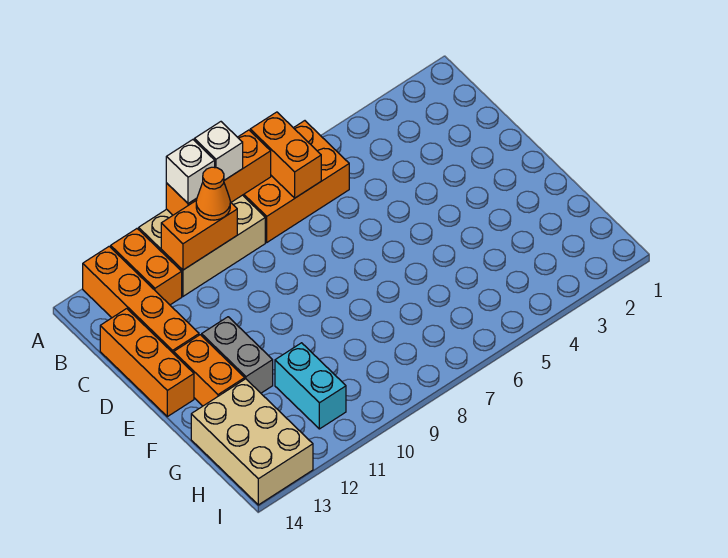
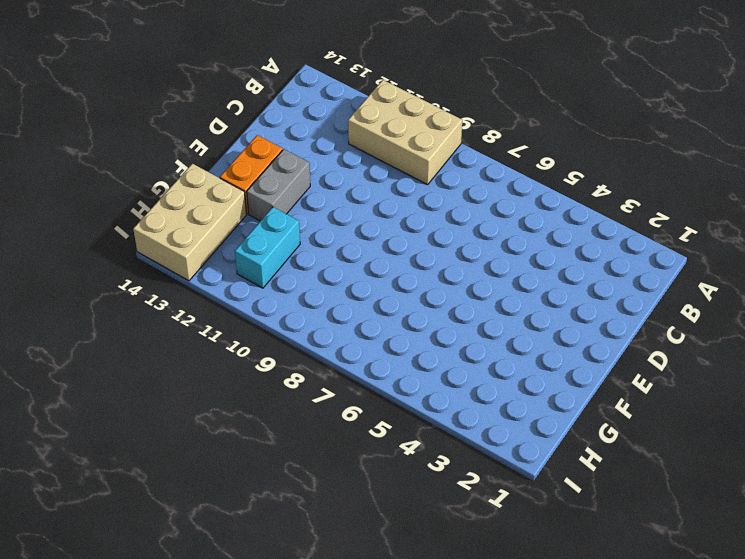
none -> orange brick A6:B8 level 1
none -> orange brick A12:B12 level 1
none -> orange brick A13:D13 level 1

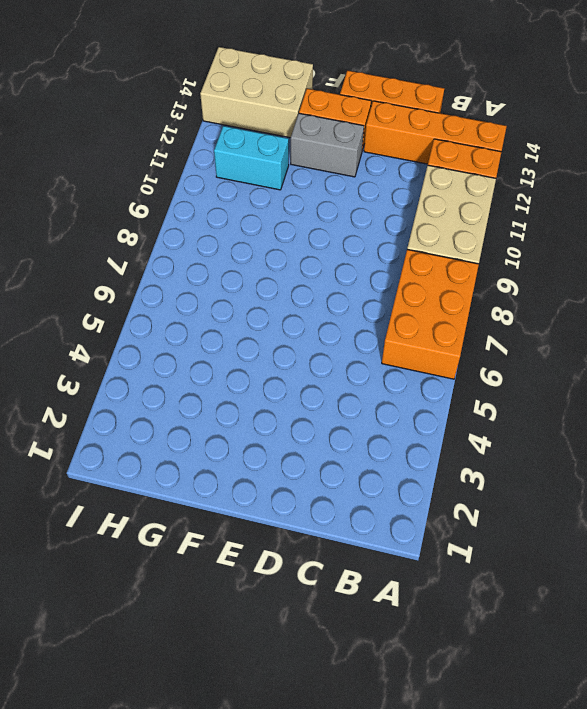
none -> orange brick A7:B7 level 2
none -> orange brick A8:A10 level 2
none -> orange brick B10:B11 level 2

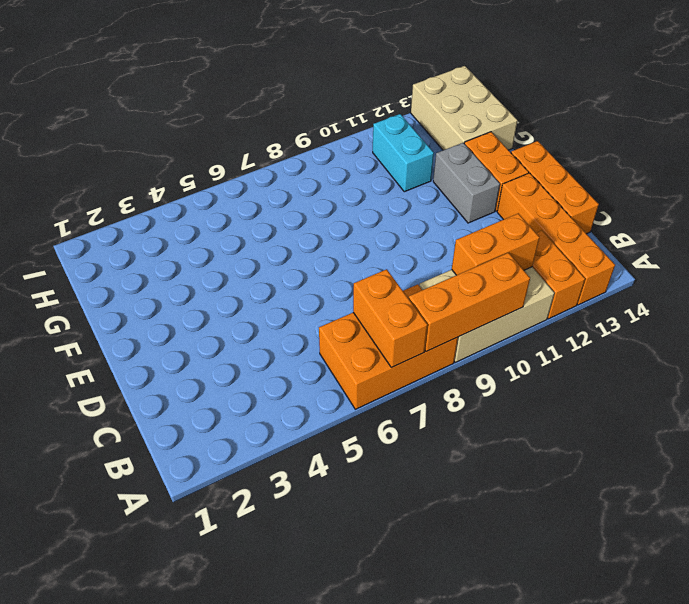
none -> white brick A9 level 3
none -> white brick A10 level 3
none -> orange cone B10 level 3

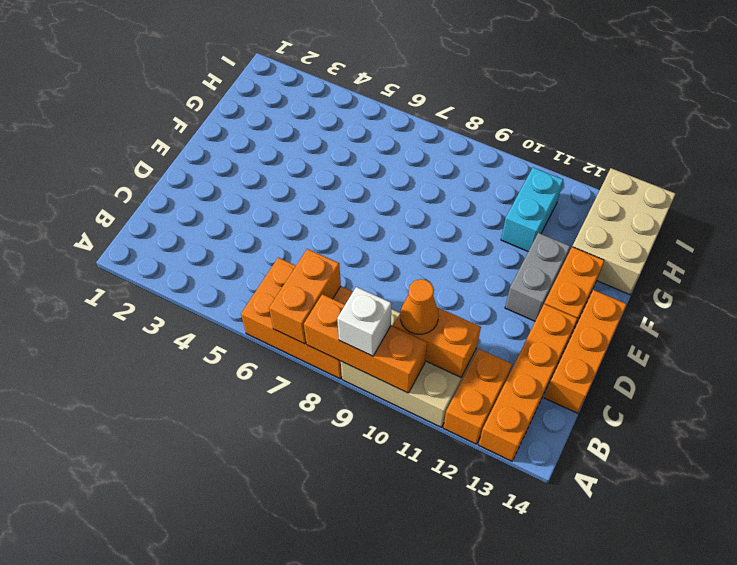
none -> white brick A10 level 3

